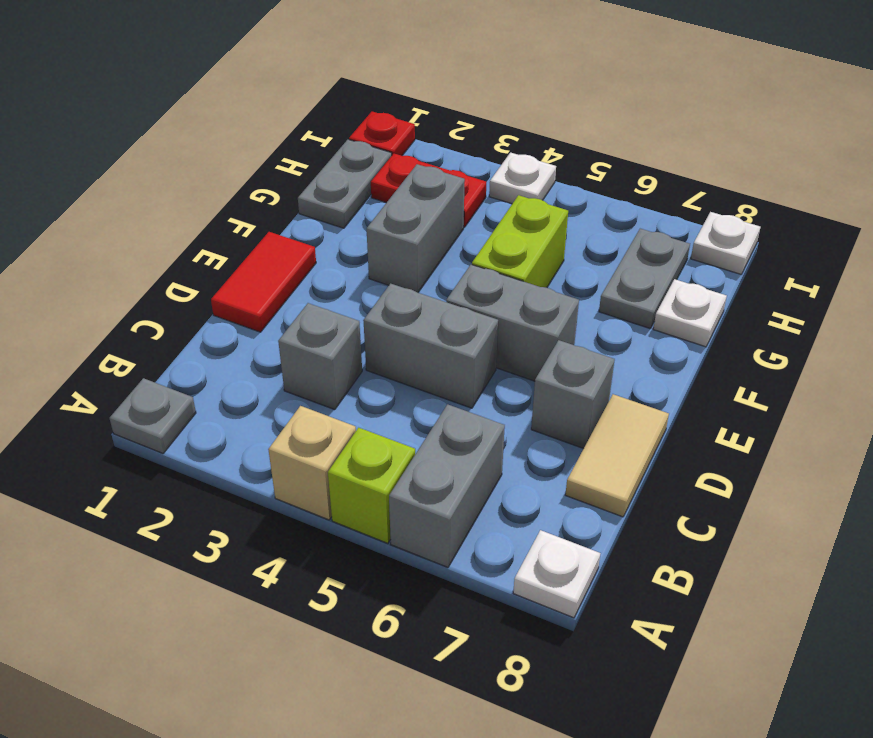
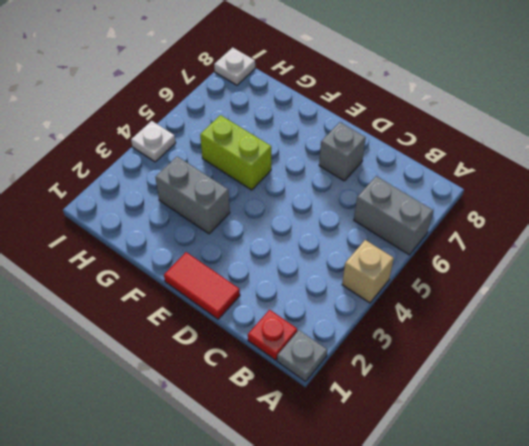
red plate B1 level 1 -> red plate I1 level 1
none -> lime brick A5 level 1
none -> white plate A8 level 1
none -> grey brick C3 level 1

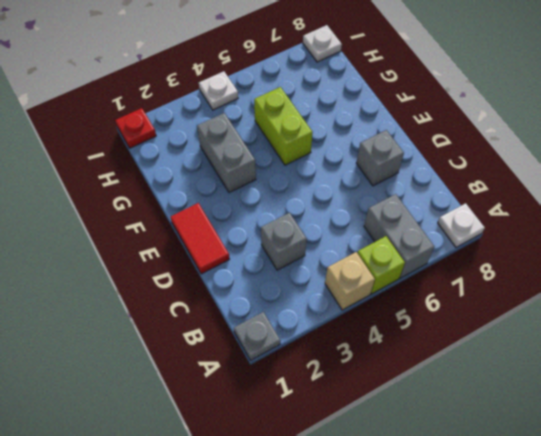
none -> tan tile C8:D8 level 1
none -> grey brick D4:D5 level 1
none -> grey brick E5:E6 level 1

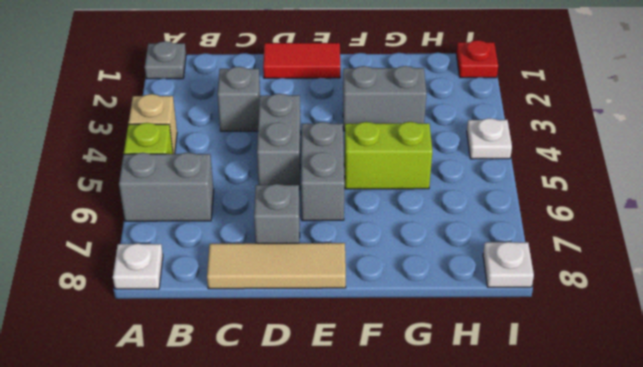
tan tile C8:E8 level 1 -> tan tile C8:D8 level 1
none -> grey plate G1:H1 level 1
none -> grey plate G7:H7 level 1
none -> white plate G8 level 1

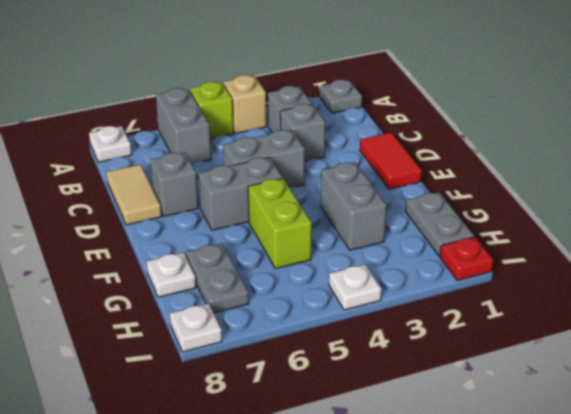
grey brick B3 level 1 -> none
none -> red plate H2:H3 level 1

